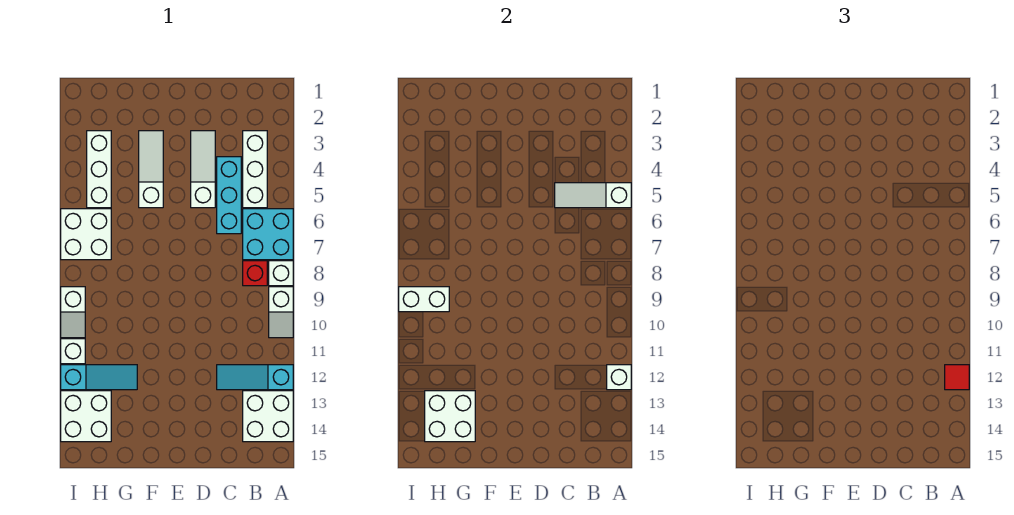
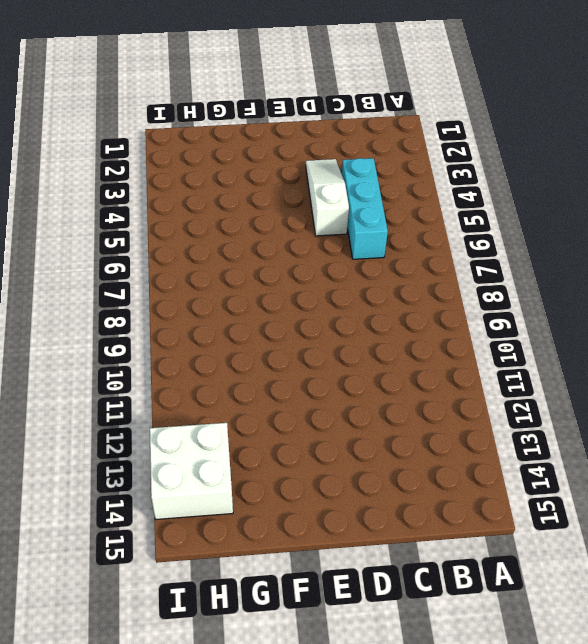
none -> cyan brick A6:B7 level 1
none -> white brick A8 level 1
none -> white slope A9:A10 level 1 top 9

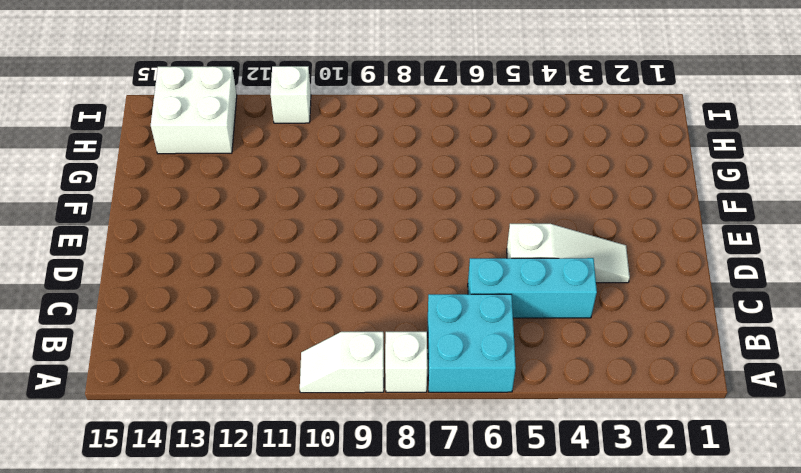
none -> cyan slope A12:C12 level 1 top A
none -> white brick A13:B14 level 1
none -> white brick B3:B5 level 1

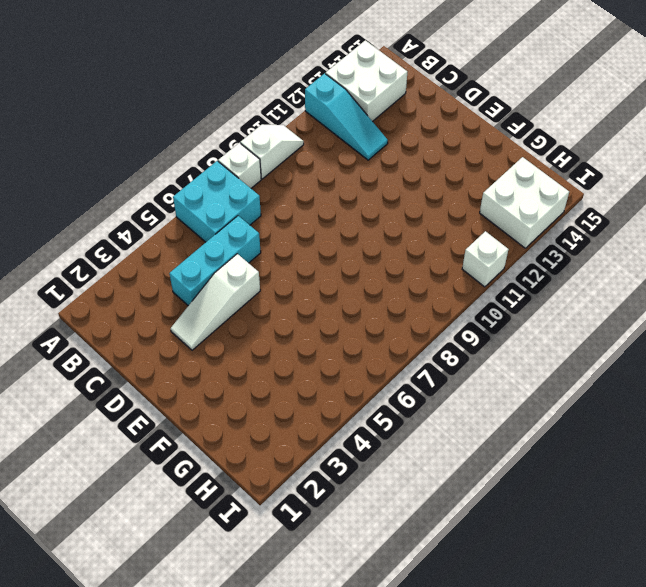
none -> white brick B3:B5 level 1
none -> red brick B8 level 1
none -> white slope F3:F5 level 1 top 5

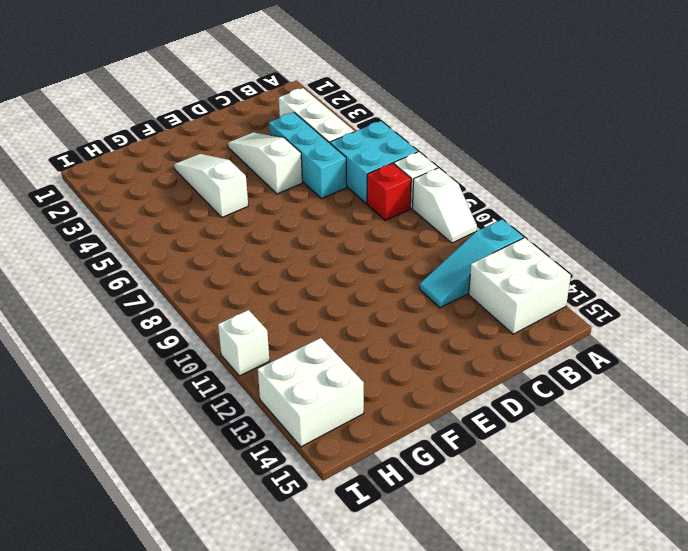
none -> cyan slope G12:I12 level 1 top I
none -> white brick H3:H5 level 1
none -> white brick H6:I7 level 1

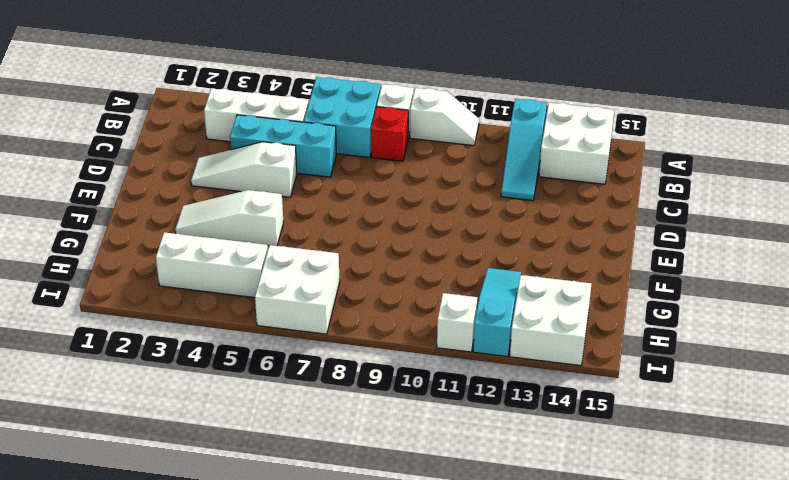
none -> white slope I9:I10 level 1 top 9
none -> white slope A5:C5 level 2 top A
none -> white brick A12 level 2

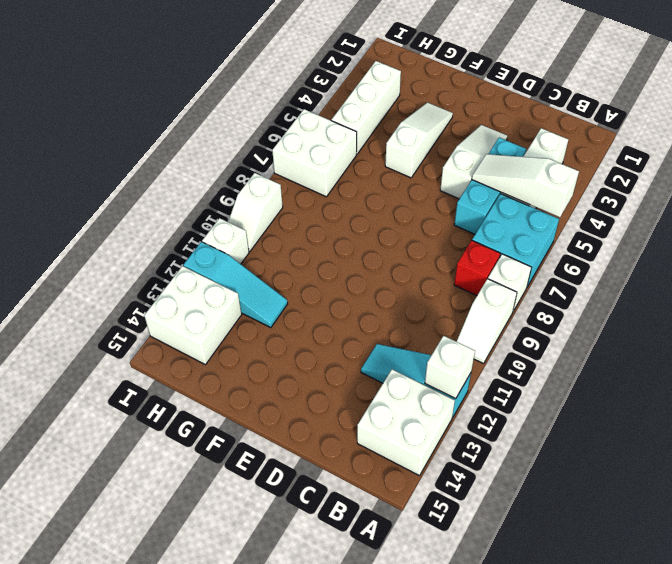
none -> white brick G13:H14 level 2
none -> white brick H9:I9 level 2
none -> red tile A12 level 3

